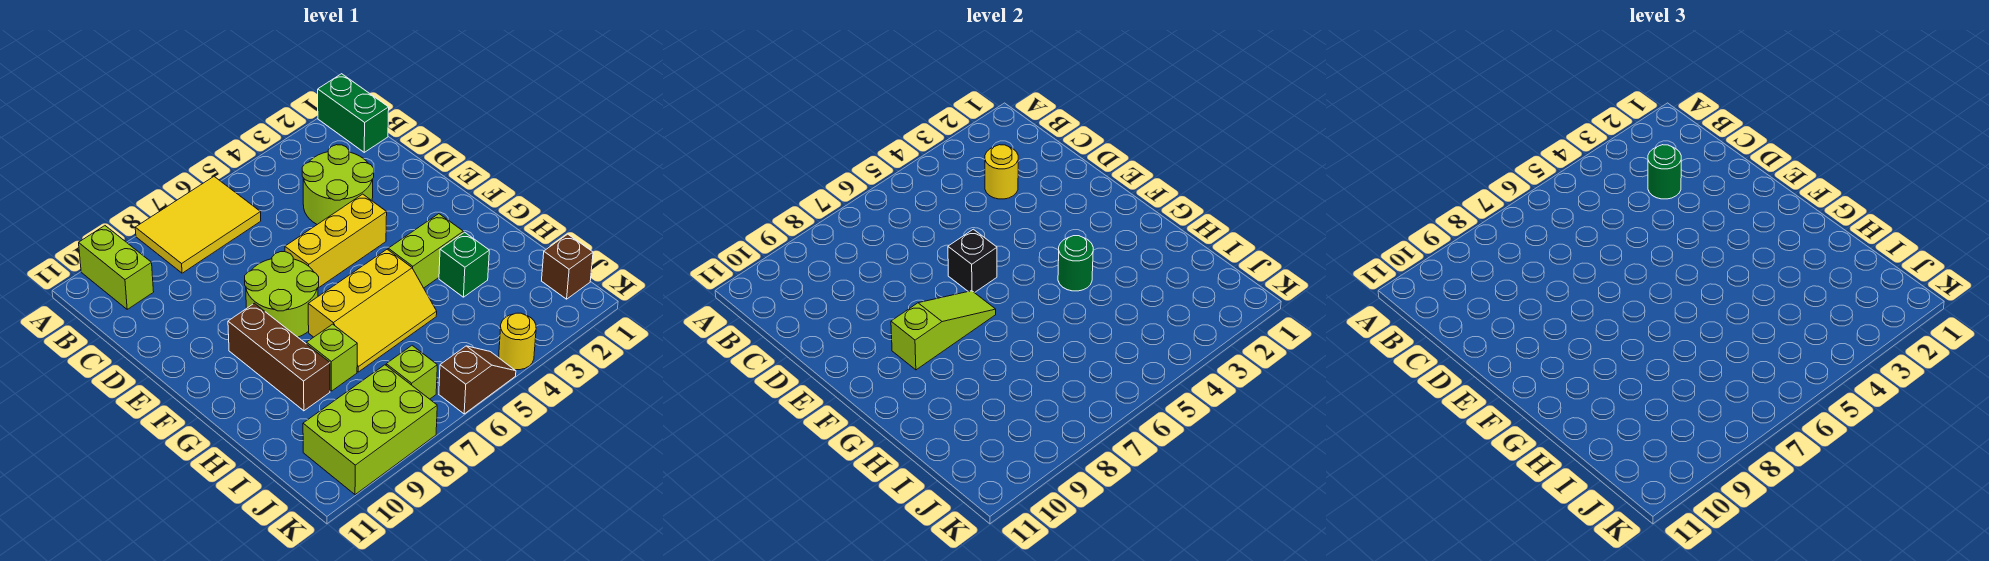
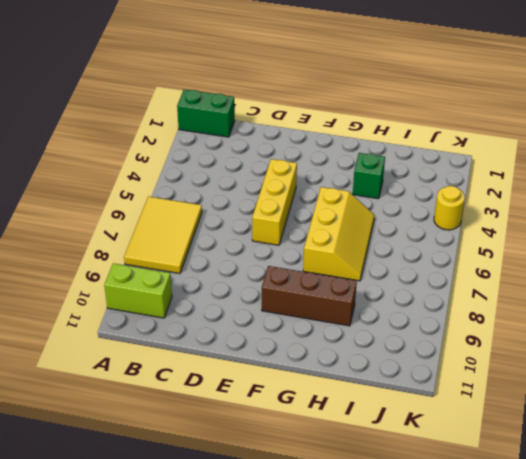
none -> lime round brick C3:D4 level 1
none -> lime round brick E7:F8 level 1
none -> lime brick G3:G4 level 1

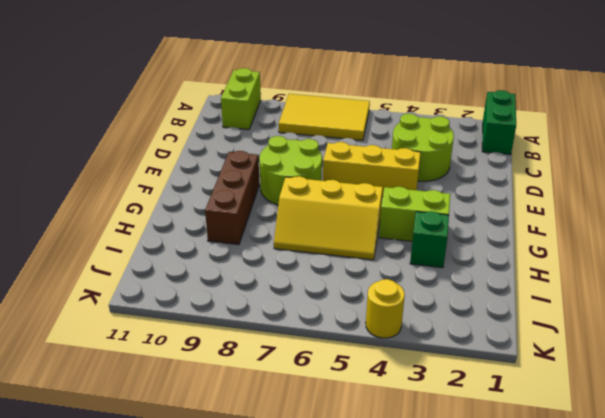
none -> lime brick H8 level 1
none -> brown brick J1 level 1
none -> lime brick J7 level 1

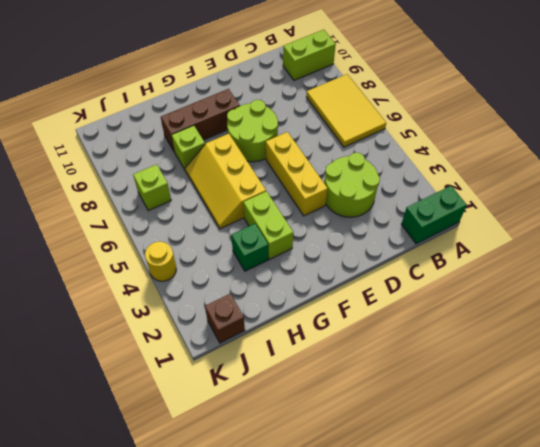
none -> lime brick J8:K10 level 1
none -> brown slope K5:K6 level 1 top 6
none -> yellow round brick C3 level 2

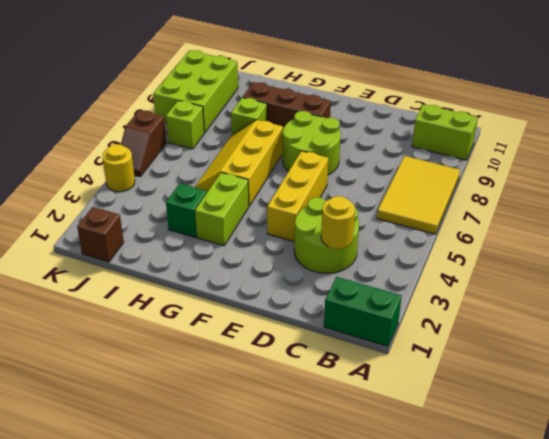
none -> black brick E6 level 2
none -> lime slope F7:F9 level 2 top 9
none -> green round brick G4 level 2

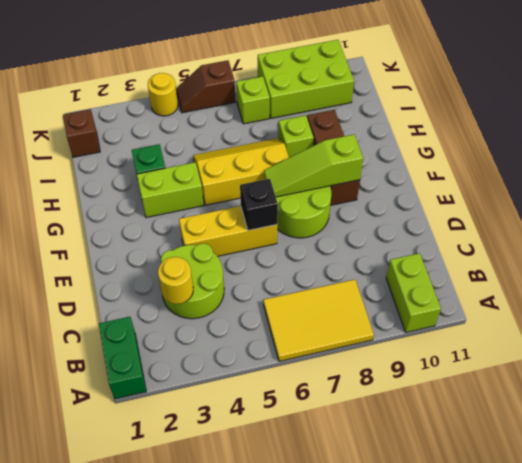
none -> green round brick G4 level 2
none -> green round brick C3 level 3

